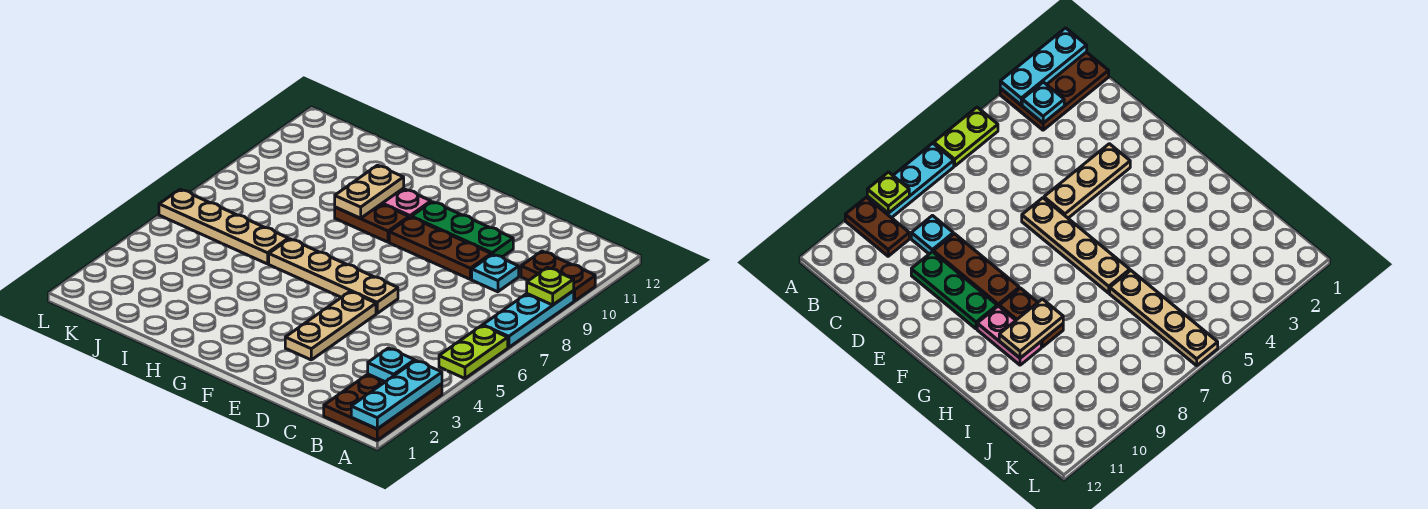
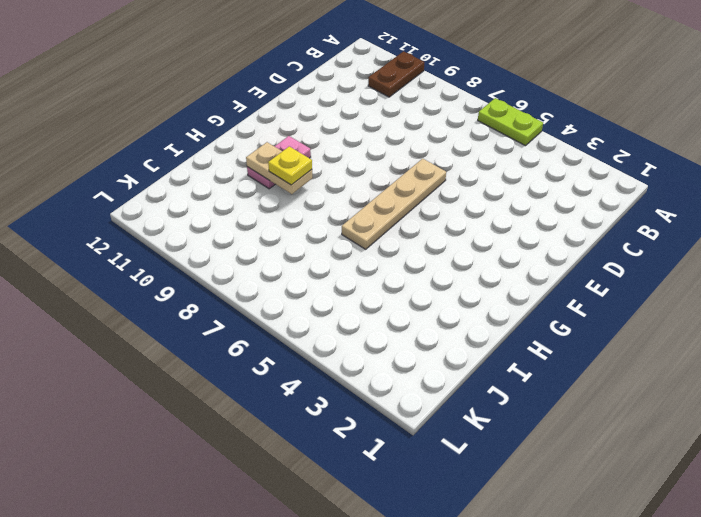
yellow plate H9 level 3 -> none
none -> brown plate A1:B3 level 1
none -> cyan plate A7:A9 level 1
none -> cyan plate C9 level 1

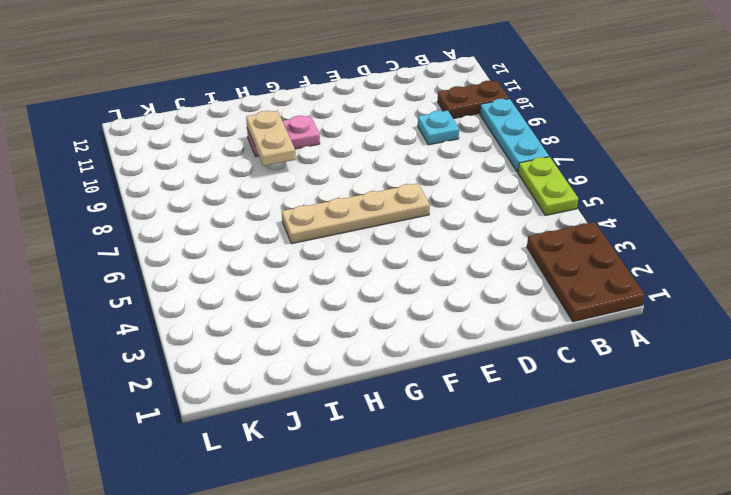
none -> brown plate D9:F9 level 1
none -> green plate D10:F10 level 1
none -> tan plate E3:E5 level 1

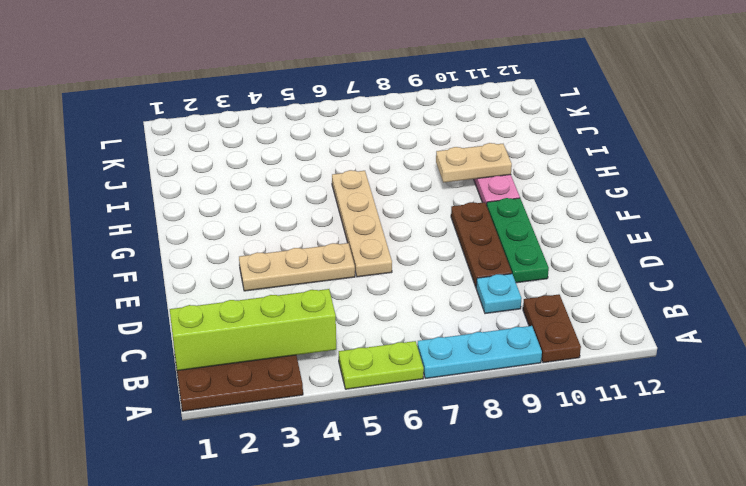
lime brick B1:B4 level 2 -> cyan plate B3 level 2
none -> brown plate G9:H9 level 1
none -> tan plate I6:L6 level 1
none -> cyan plate A1:A3 level 2

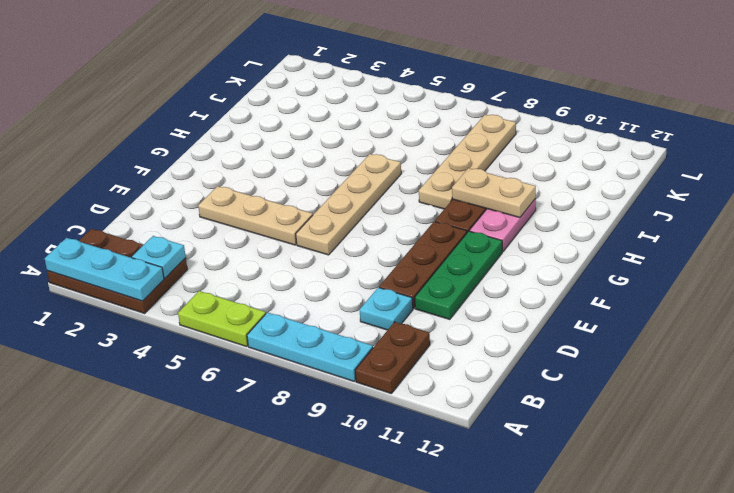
tan plate H8:K8 level 1 -> tan plate I6:L6 level 1
none -> lime plate A9 level 2

